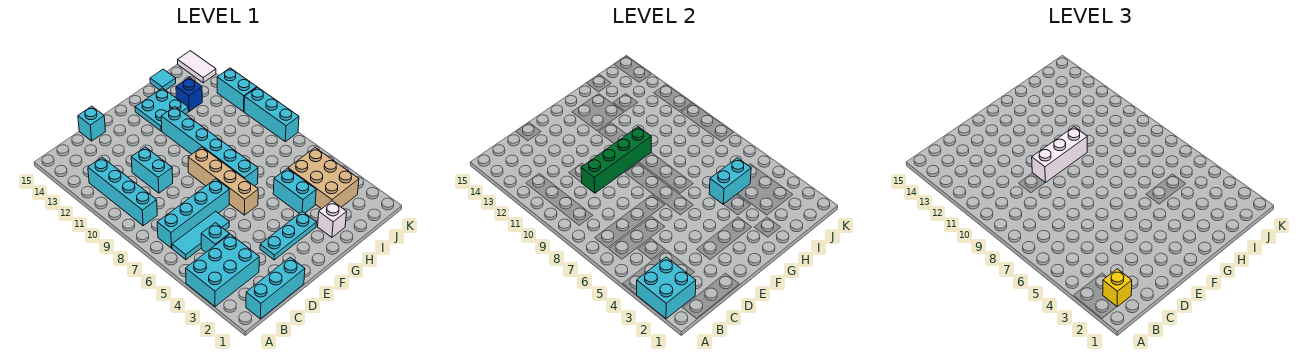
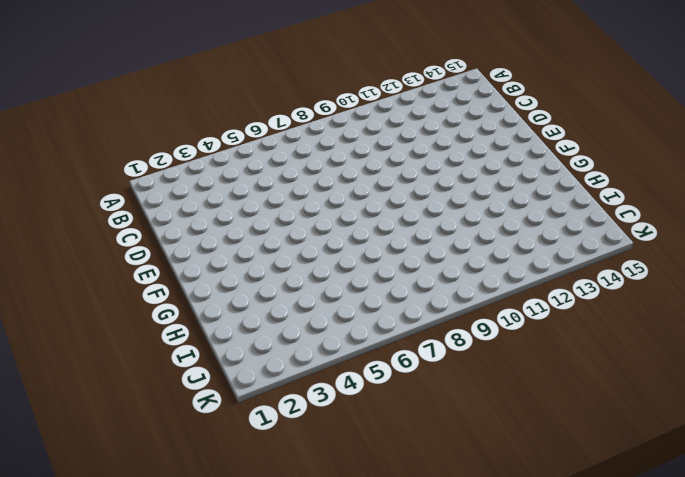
none -> cyan brick A3:C4 level 1
none -> cyan brick B1:D1 level 1
none -> cyan tile B6:D6 level 1

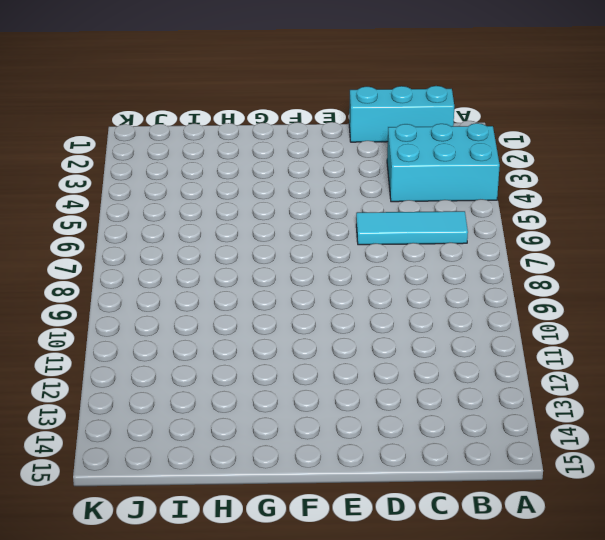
none -> cyan brick B7:E7 level 1
none -> cyan brick B9:B12 level 1
none -> cyan brick C5 level 1

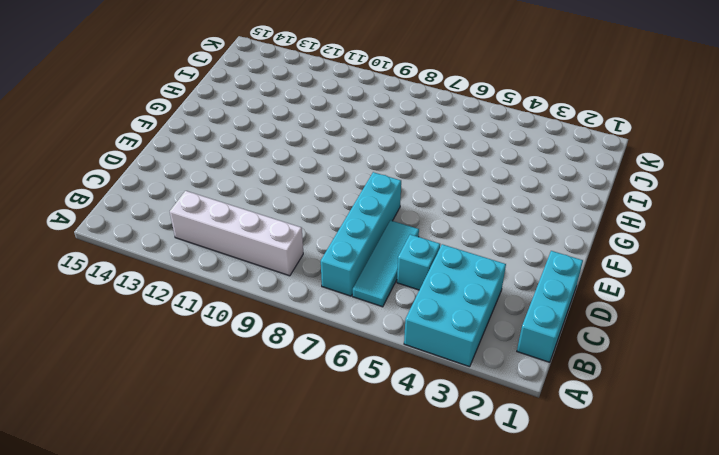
white brick B9:B12 level 1 -> cyan brick B9:B12 level 1
none -> cyan brick D10:D11 level 1
none -> cyan brick D15 level 1
none -> cyan plate E3:G3 level 1

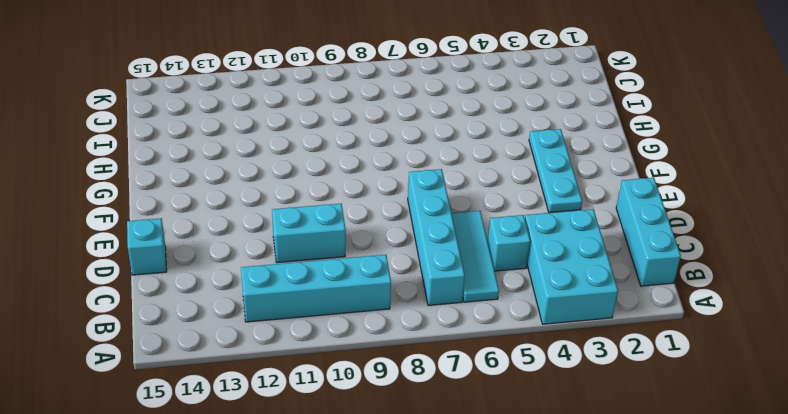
none -> tan brick F6:F9 level 1
none -> cyan brick G7:G12 level 1
none -> cyan plate G13:H14 level 1

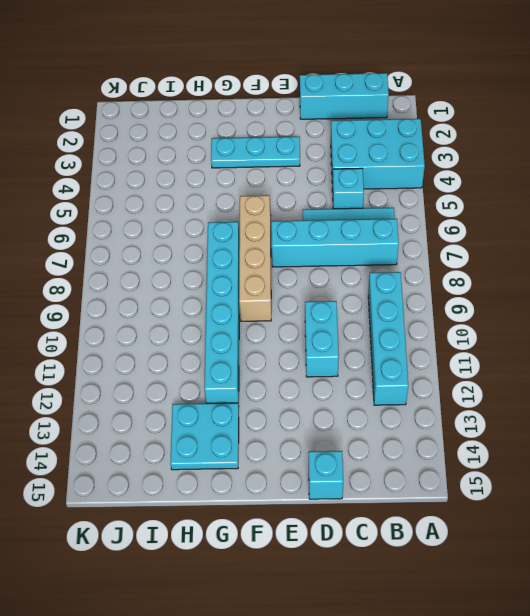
none -> white brick H2 level 1
none -> cyan brick H4:H5 level 1
none -> tan brick I3:J5 level 1

